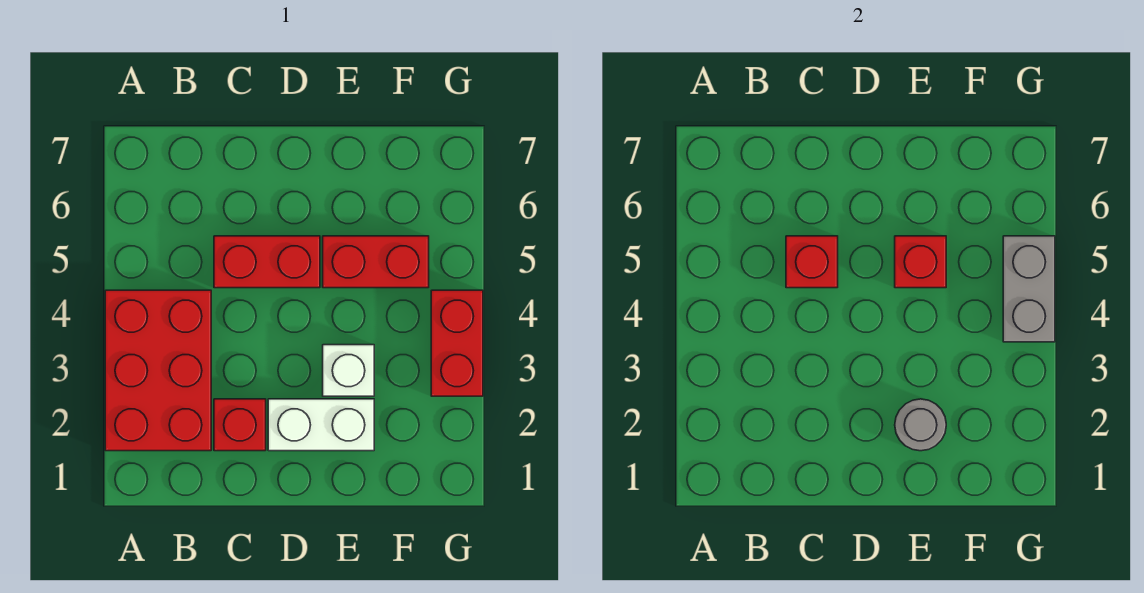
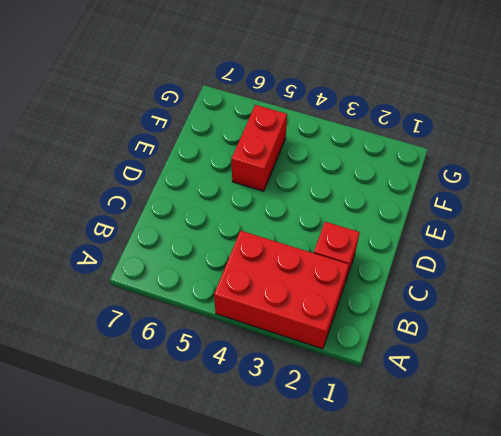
none -> red brick C5:D5 level 1
none -> white brick D2:E2 level 1

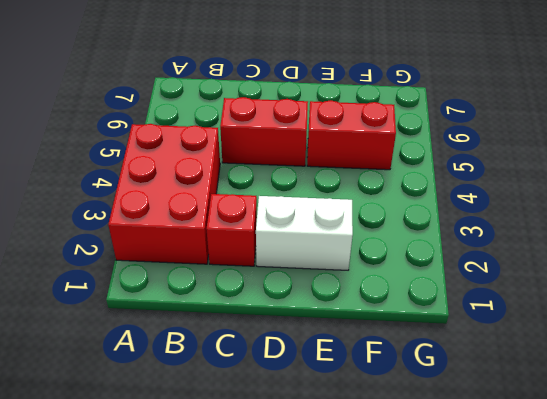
none -> white brick E3 level 1
none -> red brick G3:G4 level 1

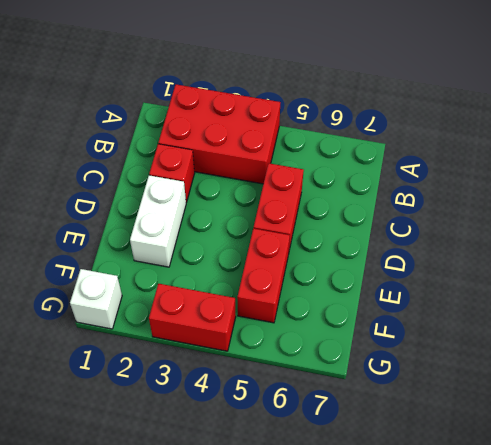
white brick G1 level 1 -> white brick E3 level 1
none -> red brick C5 level 2
none -> grey round brick E2 level 2

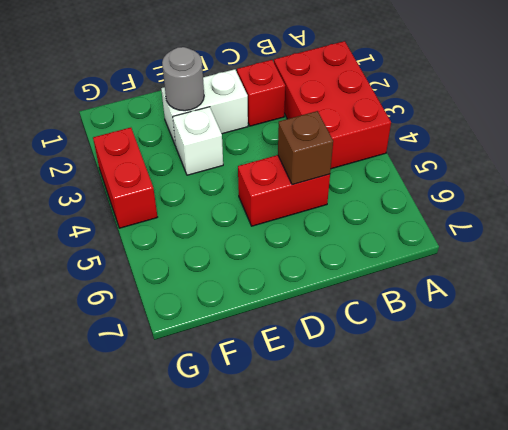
brown brick C5 level 2 -> red brick C5 level 2
none -> red brick E5:F5 level 1
none -> red brick E5 level 2

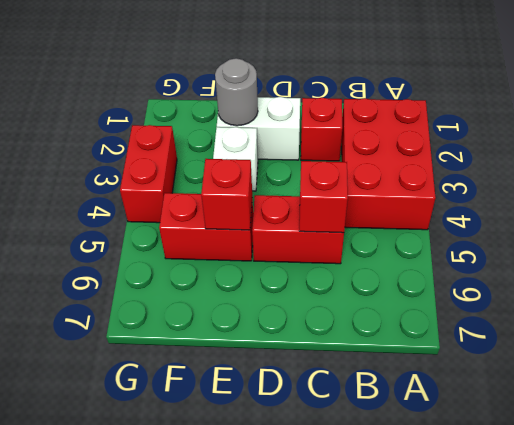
none -> grey brick G4:G5 level 2

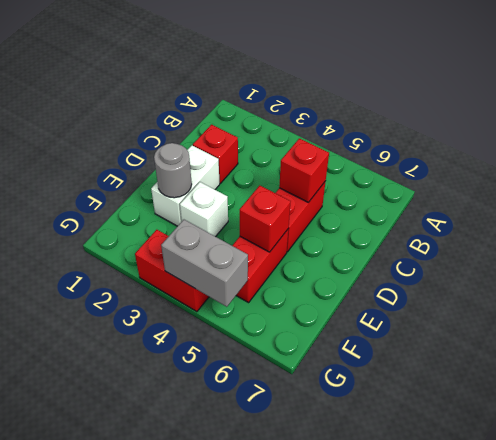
none -> red brick A2:B4 level 1

